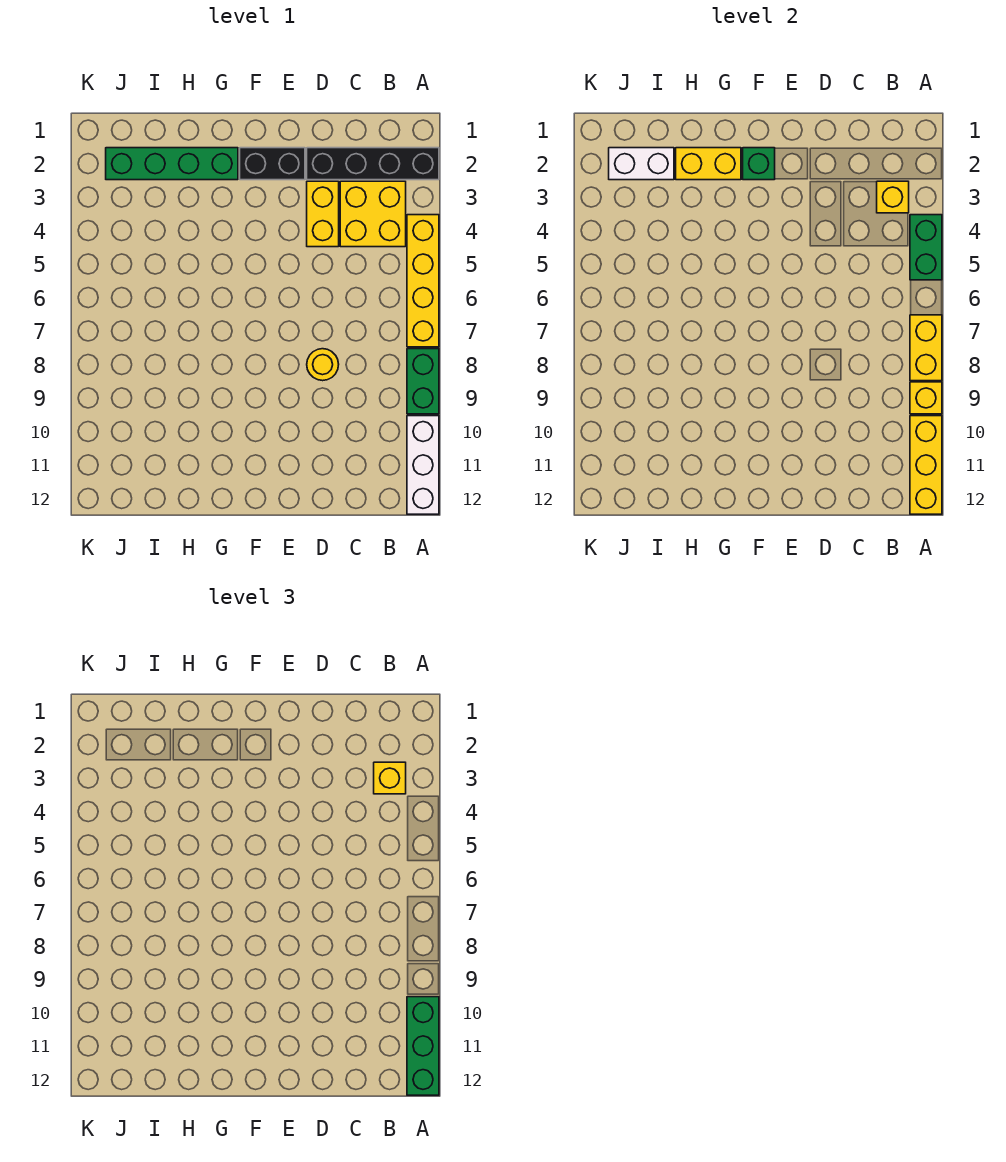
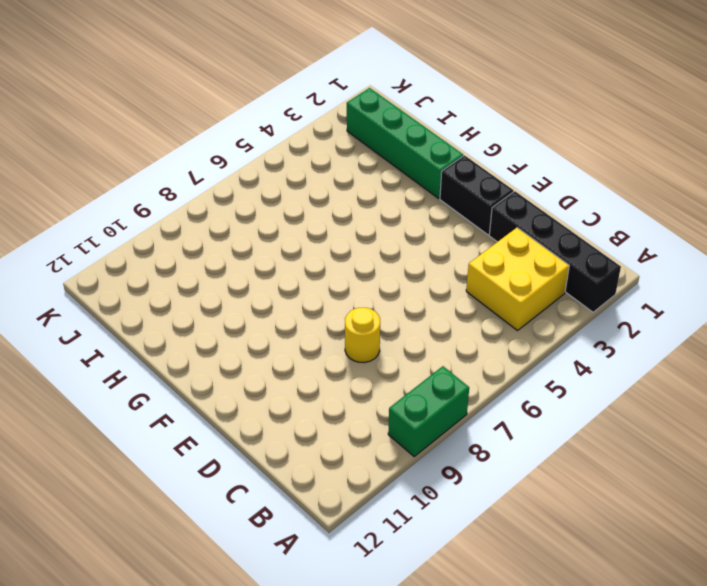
none -> yellow brick A4:A7 level 1
none -> white brick A10:A12 level 1
none -> yellow brick D3:D4 level 1

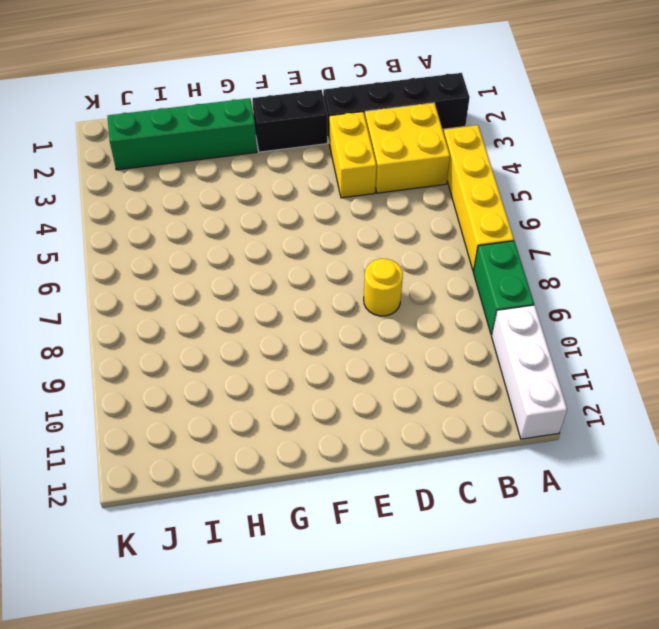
none -> green brick A4:A5 level 2
none -> yellow brick A7:A8 level 2
none -> yellow brick A9 level 2

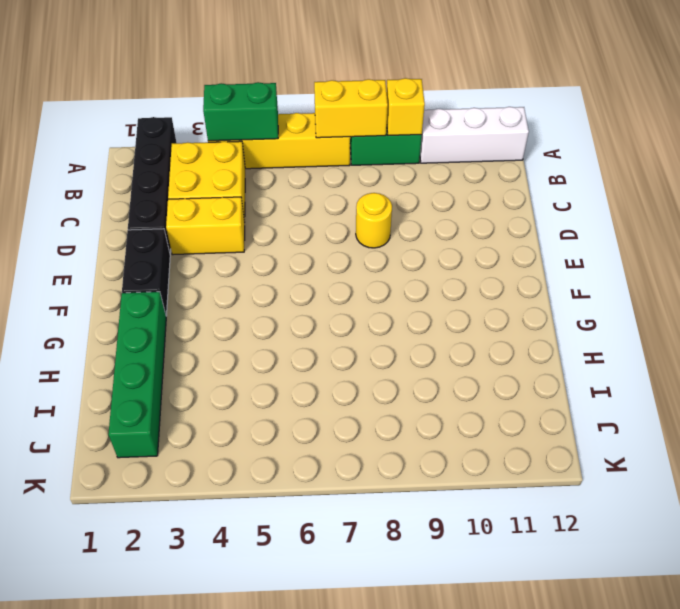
none -> yellow brick A10:A12 level 2
none -> yellow brick B3 level 2
none -> green brick F2 level 2

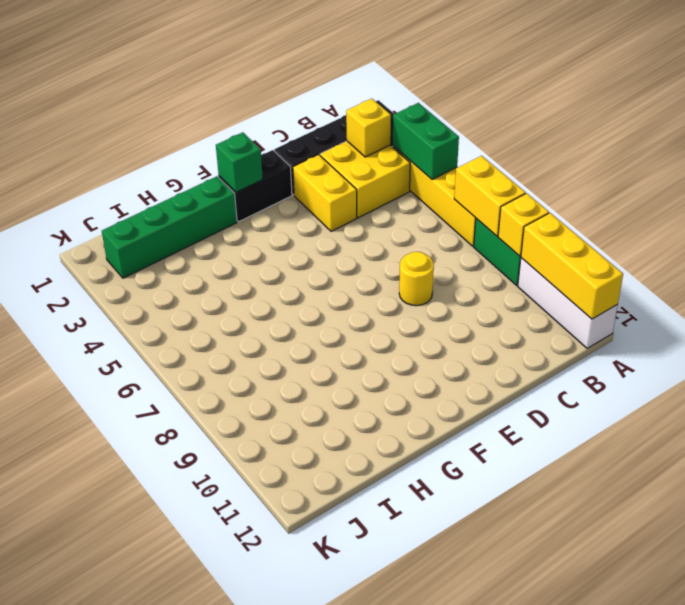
none -> yellow brick G2:H2 level 2
none -> white brick I2:J2 level 2
none -> green brick A10:A12 level 3

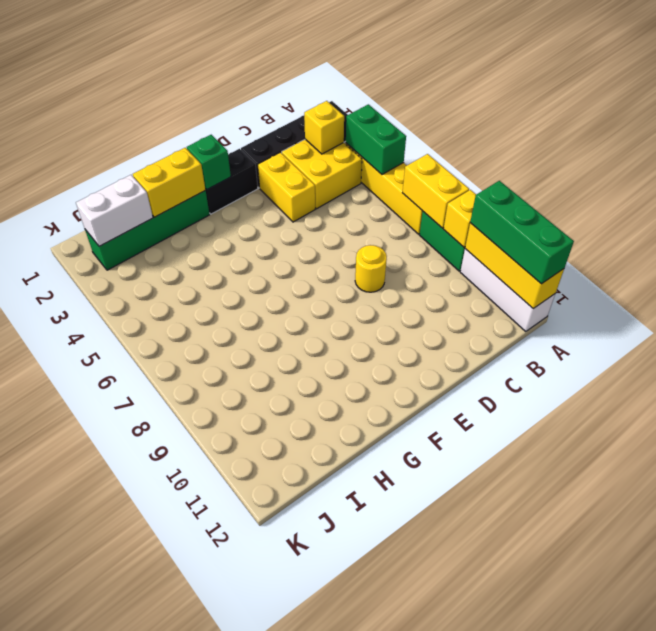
none -> yellow brick B3 level 3

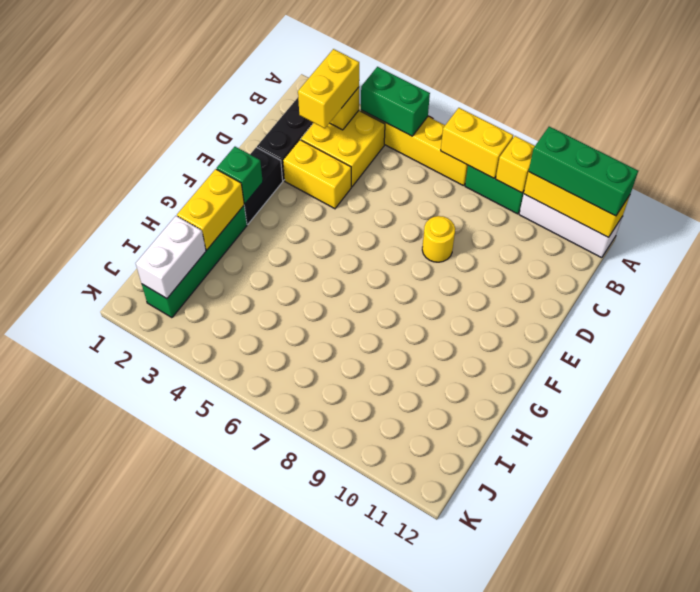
yellow brick B3:C3 level 3 -> yellow brick B3 level 3

